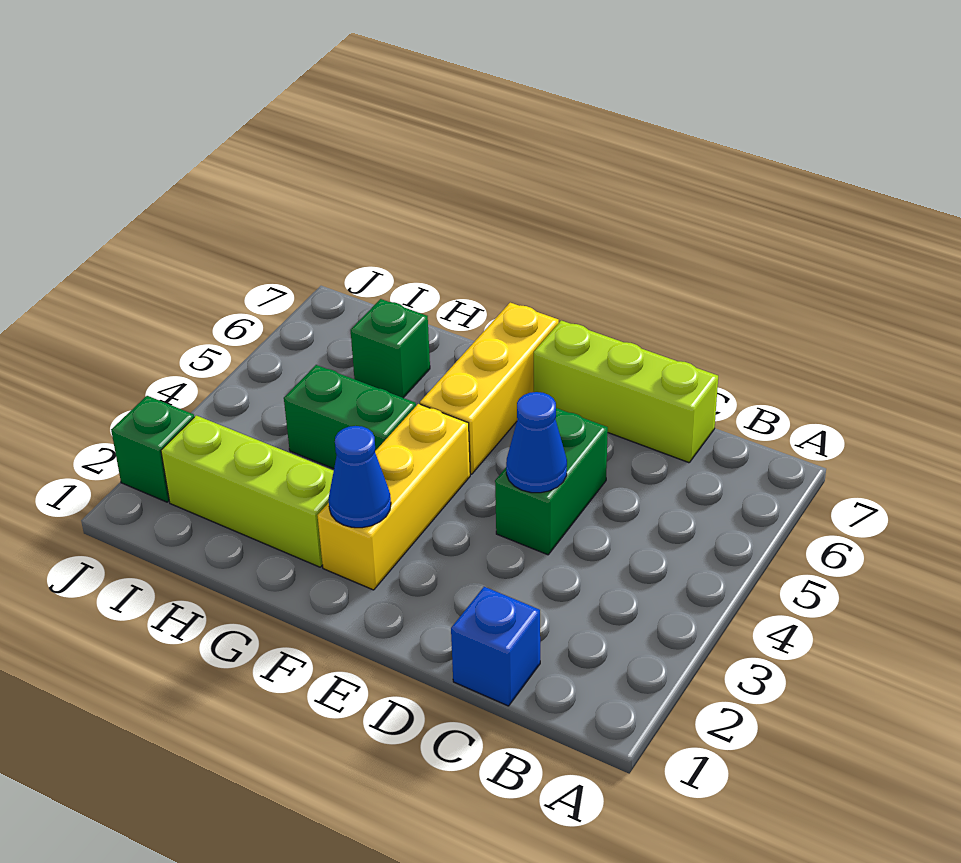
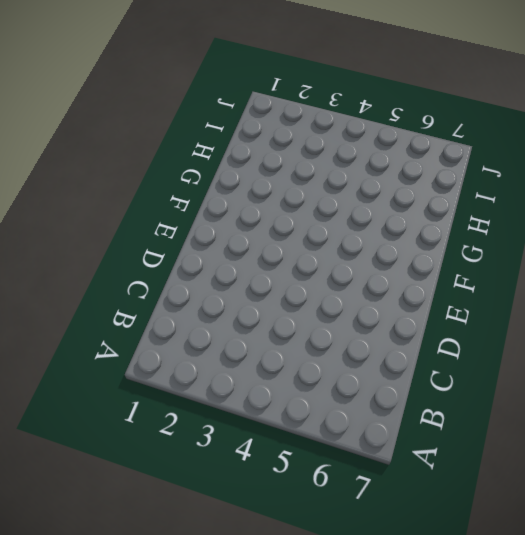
none -> blue brick C1 level 1
none -> lime brick C7:E7 level 1

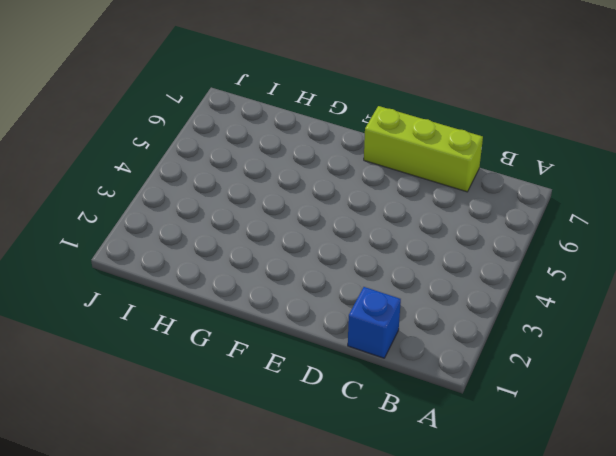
none -> green brick D4:D5 level 1
none -> yellow brick F2:F4 level 1

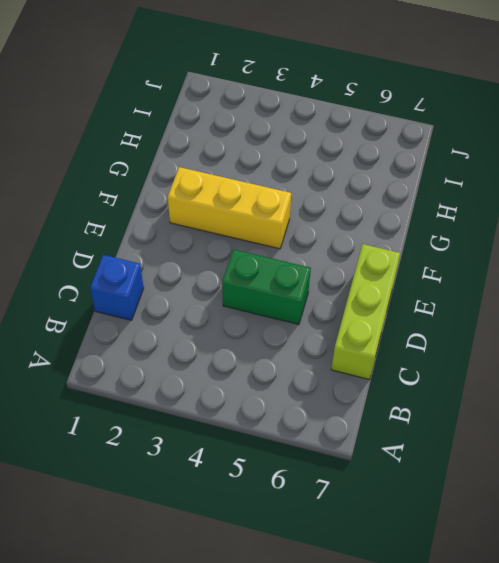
none -> yellow brick F5:F7 level 1
none -> lime brick G2:I2 level 1

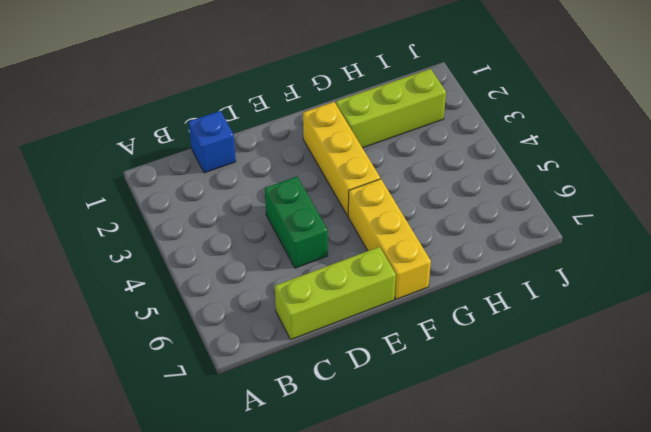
none -> green brick G4:H4 level 1
none -> green brick H6 level 1

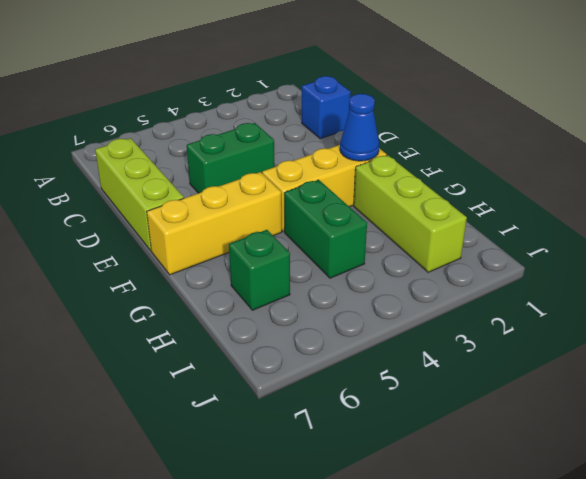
none -> green brick J2 level 1
none -> blue cone D4 level 2

